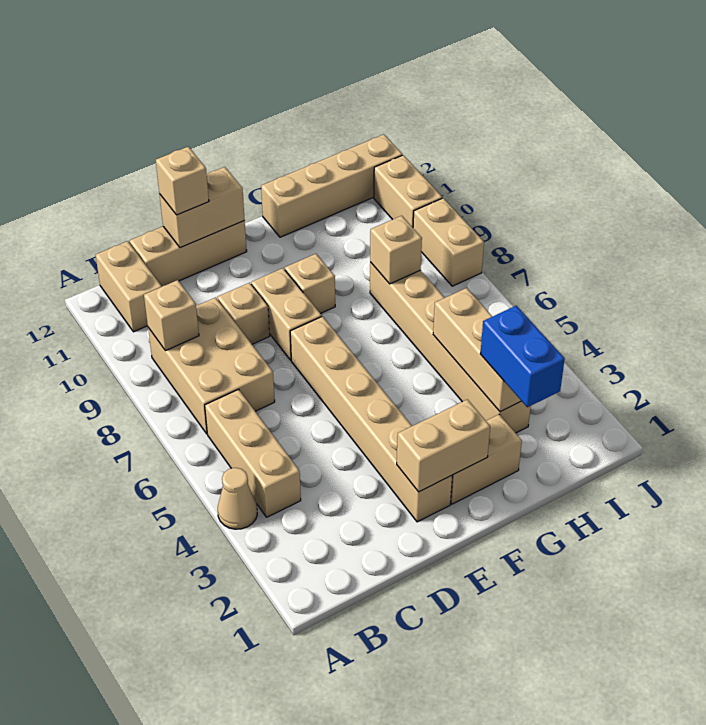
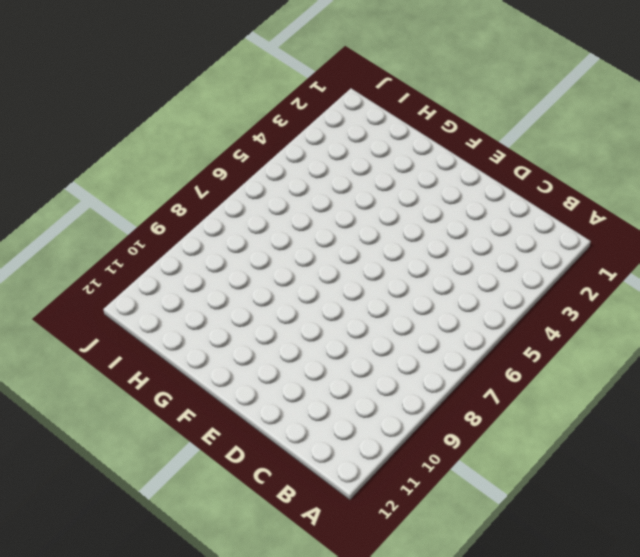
none -> tan cone A4 level 1
none -> tan brick B4:B6 level 1
none -> tan brick B7:C9 level 1

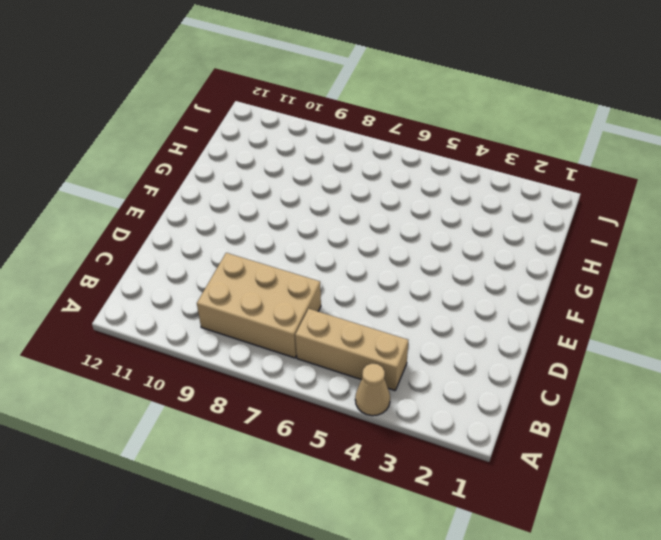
none -> tan brick B11:B12 level 1
none -> tan brick C12:E12 level 1
none -> tan brick D9 level 1

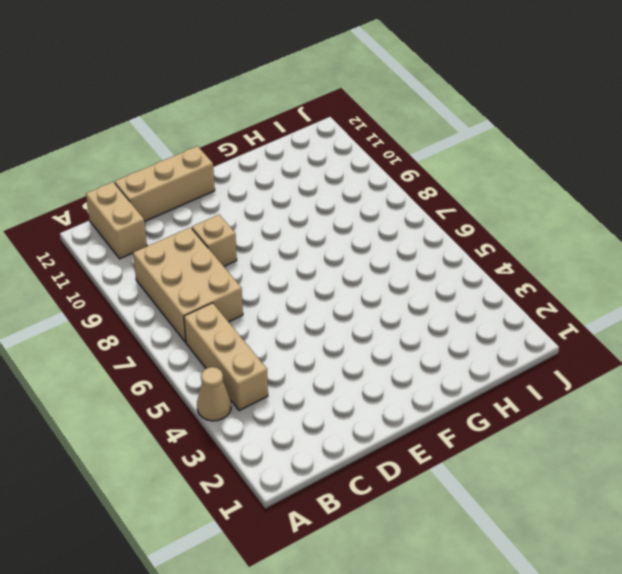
none -> tan brick E2:E7 level 1
none -> tan brick E8:E9 level 1
none -> tan brick F2:G2 level 1

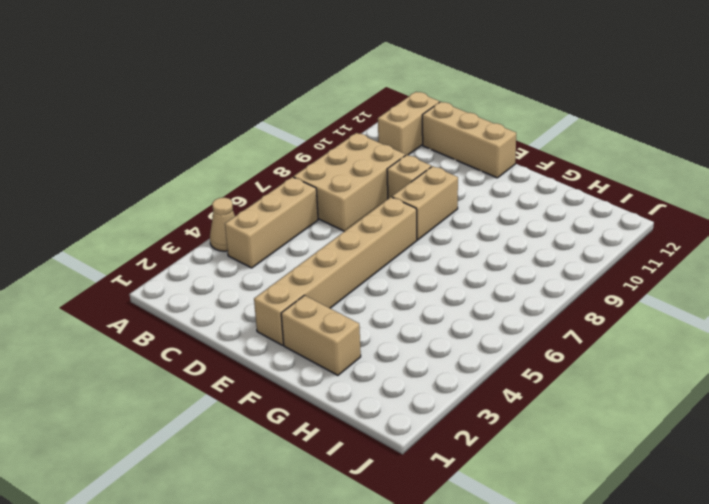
none -> tan brick F9 level 1
none -> tan brick G12:J12 level 1
none -> tan brick H3:H8 level 1

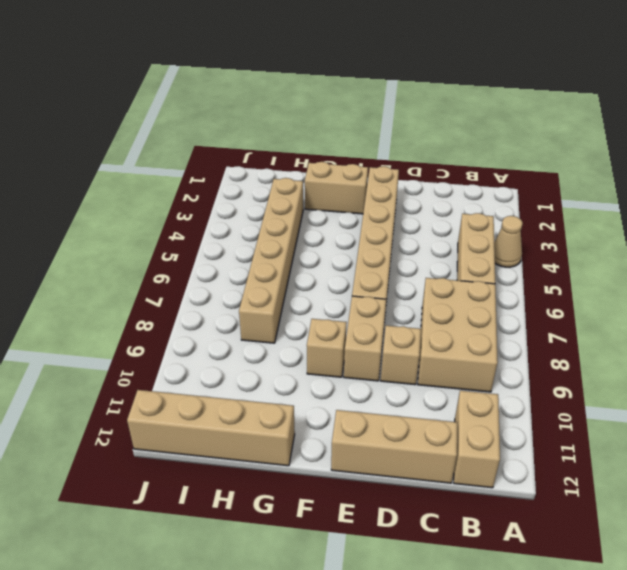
none -> tan brick J8:J9 level 1
none -> tan brick J10:J11 level 1
none -> tan brick B9 level 2

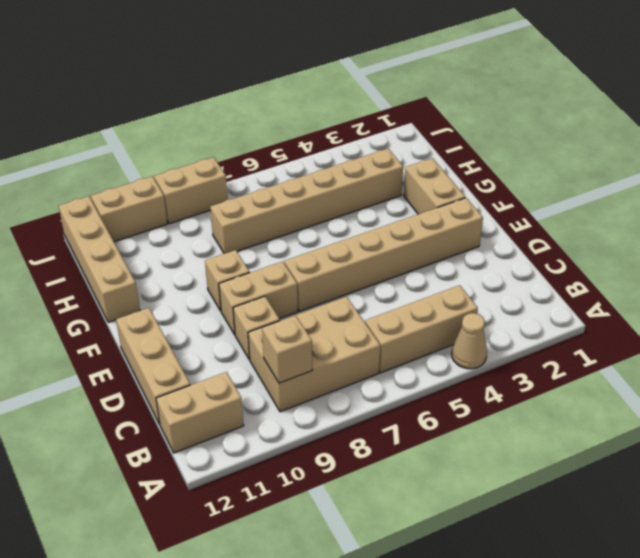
none -> tan brick D12:E12 level 2
none -> tan brick E2:F2 level 2
none -> tan brick H3:H5 level 2

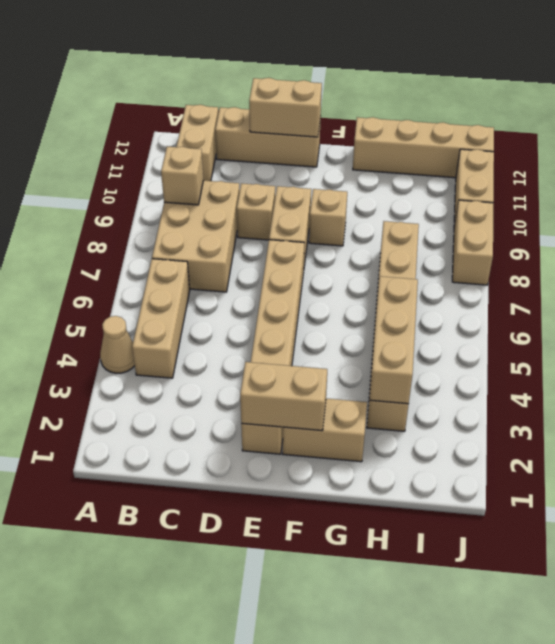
none -> tan brick H8 level 2
none -> tan brick D12 level 3
none -> blue brick H2:H3 level 3

